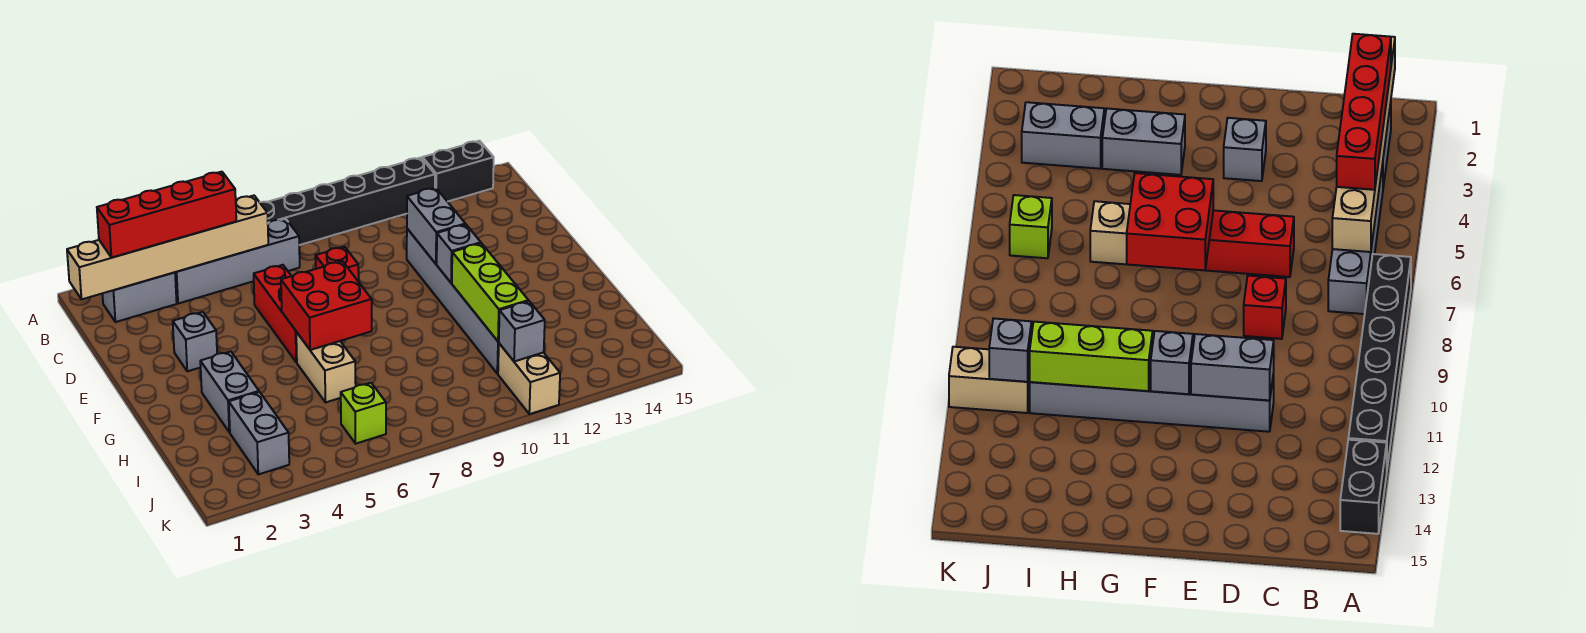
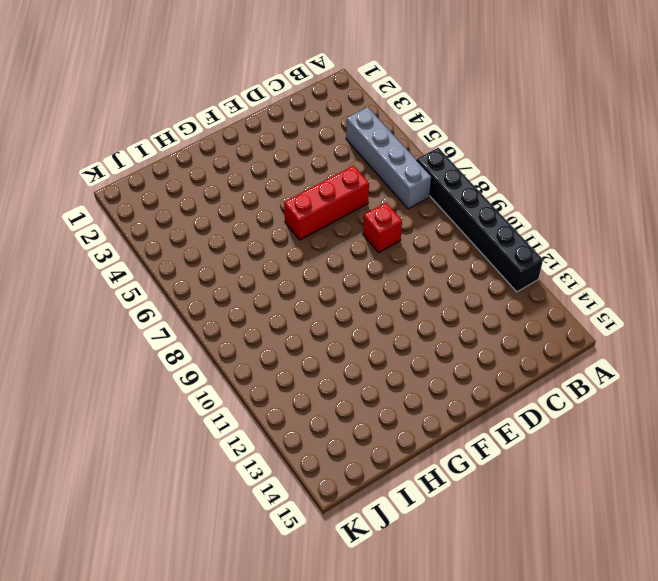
none -> black brick A13:A14 level 1
none -> grey brick B2:B3 level 1
none -> grey brick D11:I11 level 1

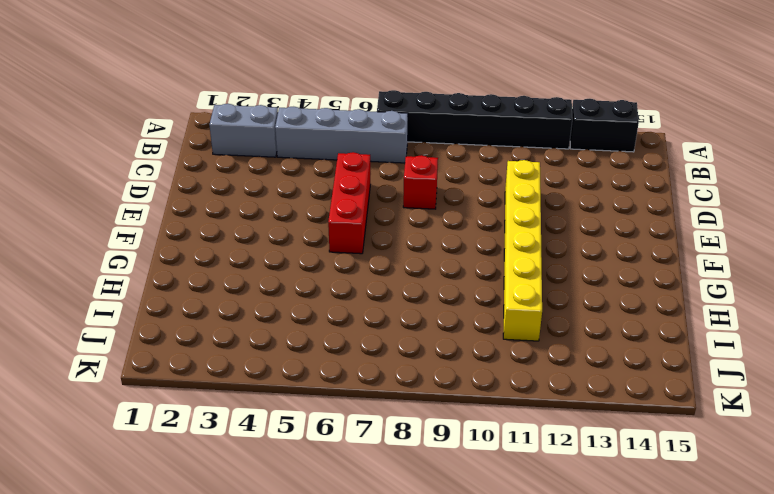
yellow brick D11:I11 level 1 -> grey brick D11:I11 level 1
none -> grey brick E3 level 1
none -> grey brick G3:H3 level 1
none -> tan brick G6:H6 level 1

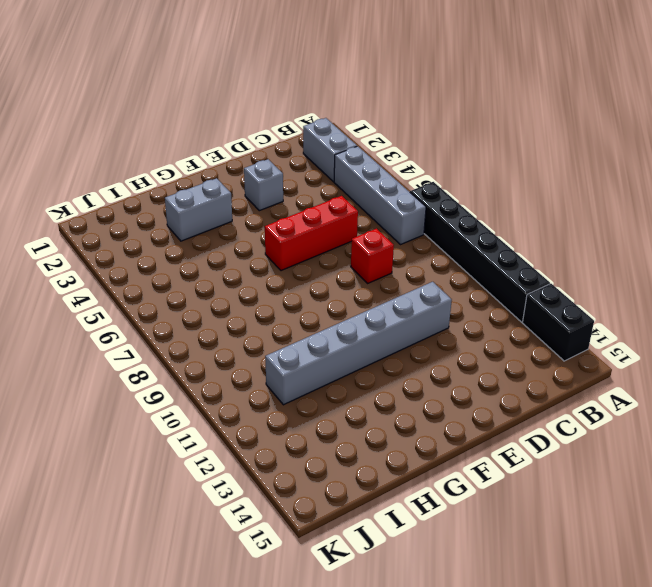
none -> tan brick G6:H6 level 1
none -> grey brick I3:J3 level 1
none -> lime brick J6 level 1

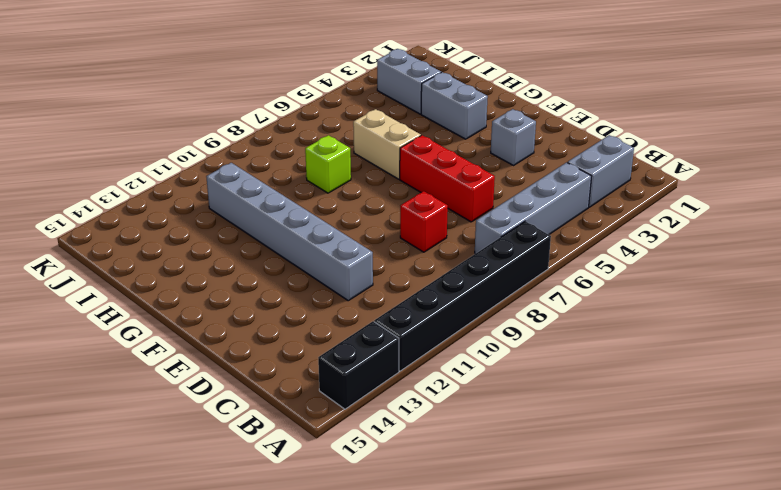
lime brick H8 level 1 -> lime brick J6 level 1
none -> tan brick J11:K11 level 1
none -> tan brick B1:B6 level 2
none -> grey brick D11:E11 level 2

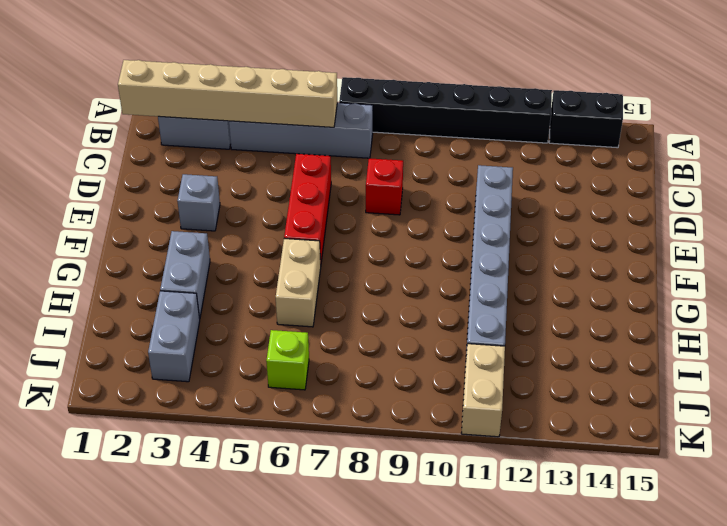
none -> grey brick D11:E11 level 2
none -> red brick F6:G7 level 2
none -> grey brick F11 level 2

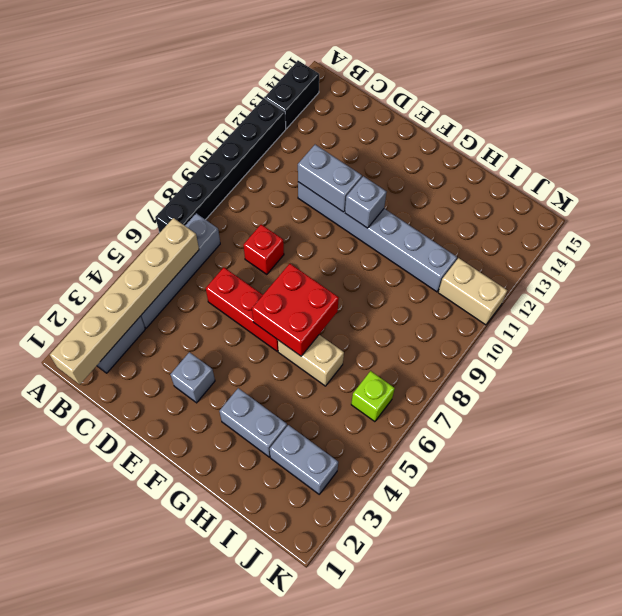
none -> lime brick G11:I11 level 2
none -> grey brick J11 level 2
none -> red brick B2:B5 level 3

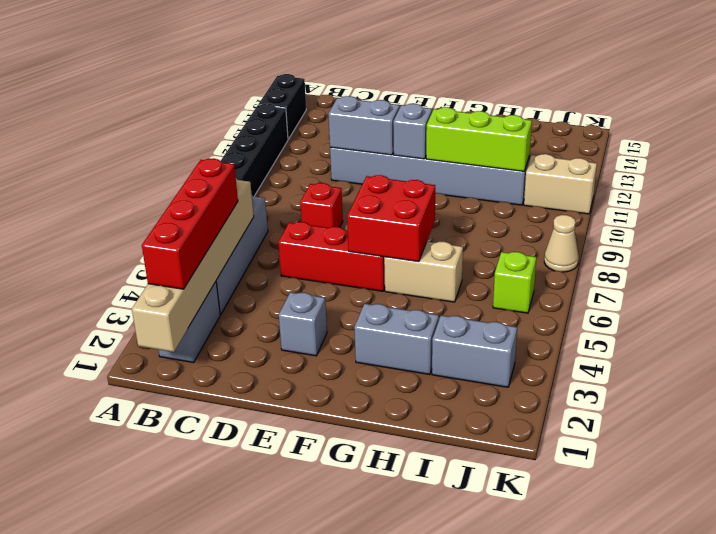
tan cone K8 level 1 -> none
none -> grey brick J11 level 2

